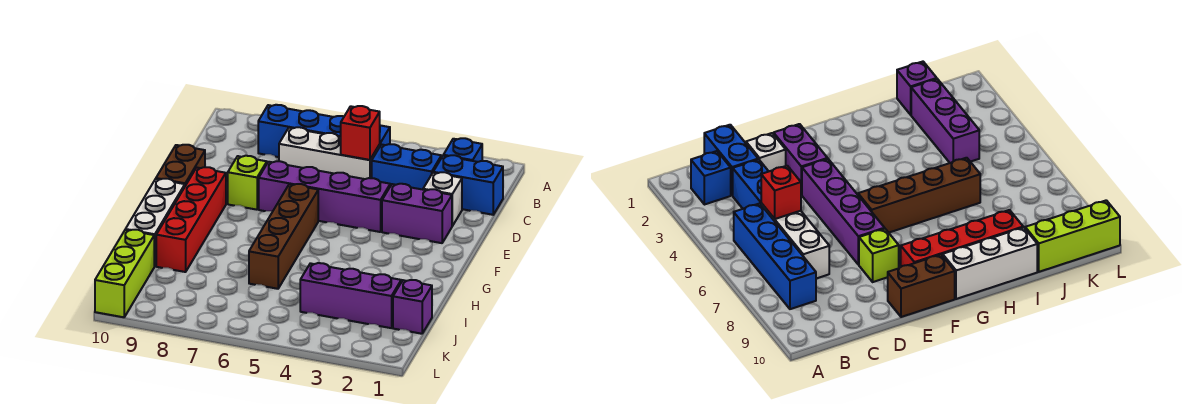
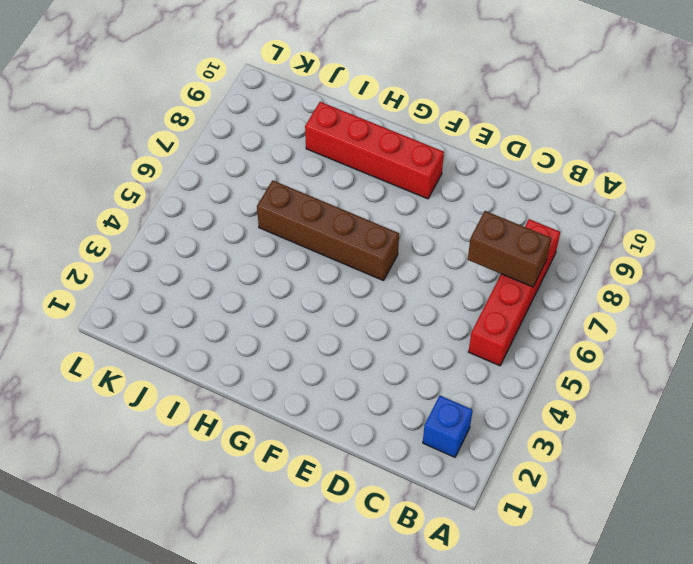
red brick B5:B8 level 1 -> blue brick B5:B8 level 1
brown brick B7:C7 level 2 -> brown brick E10:F10 level 1
none -> blue brick C1:C2 level 1
none -> blue brick C3:C4 level 1
none -> white brick C5:C7 level 1

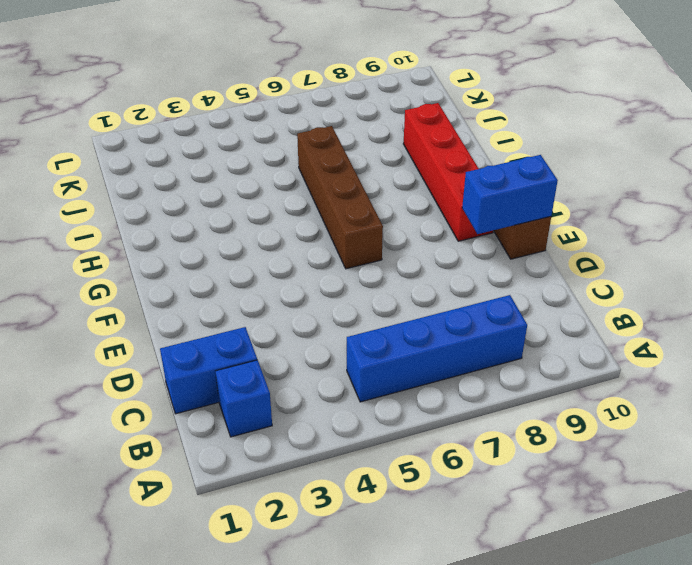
blue brick E9:E10 level 2 -> blue brick C3:C4 level 1
none -> white brick C5:C7 level 1
none -> white brick D2 level 1
none -> purple brick E2:E3 level 1

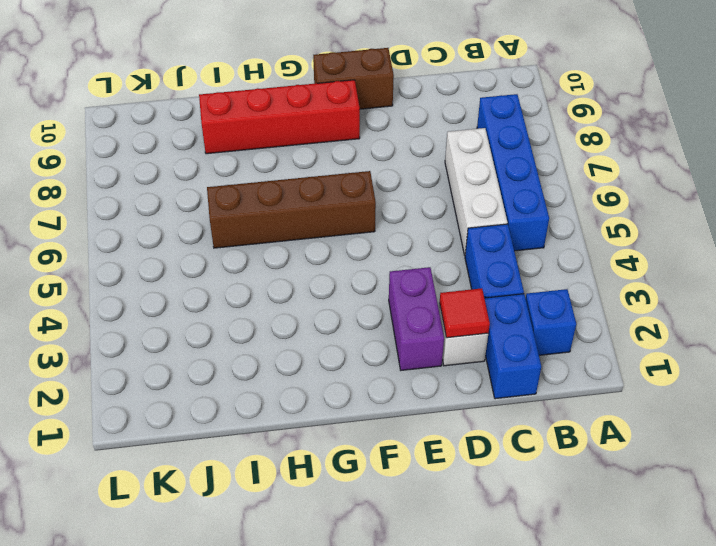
red tile D2 level 2 -> none
none -> purple brick E4:E7 level 1
none -> lime brick E8 level 1
none -> white brick G10:I10 level 1

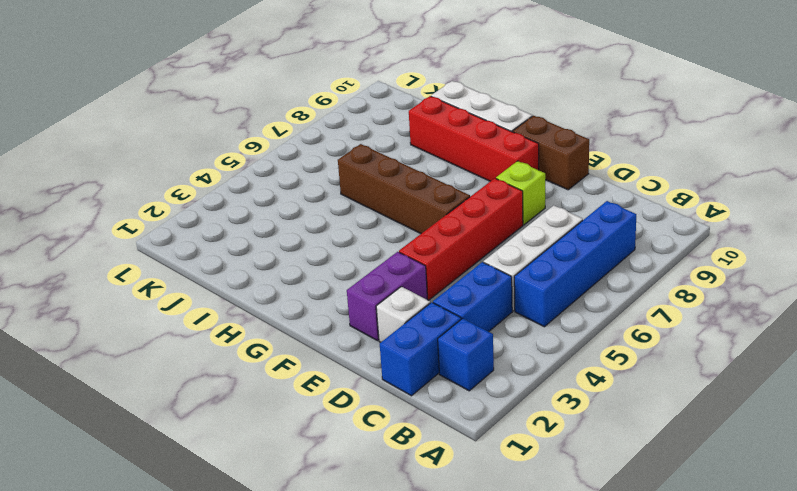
red brick E4:E7 level 1 -> purple brick E4:E7 level 1
none -> purple brick J1 level 1
none -> purple brick J2:J4 level 1
none -> lime brick J10:L10 level 1

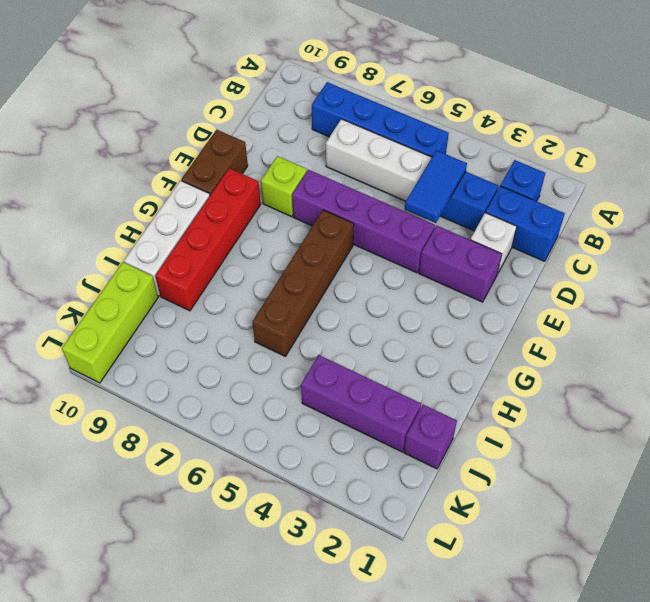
blue tile C4:D4 level 2 -> none
none -> red brick C5 level 2

